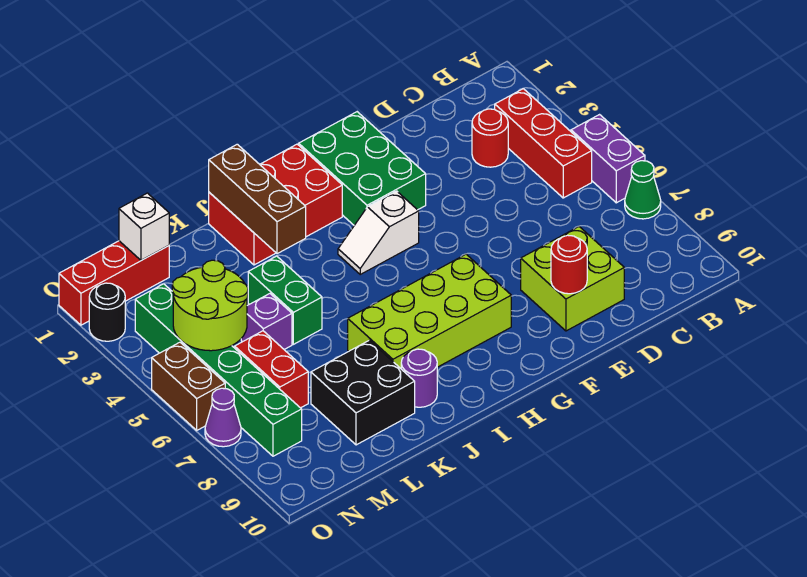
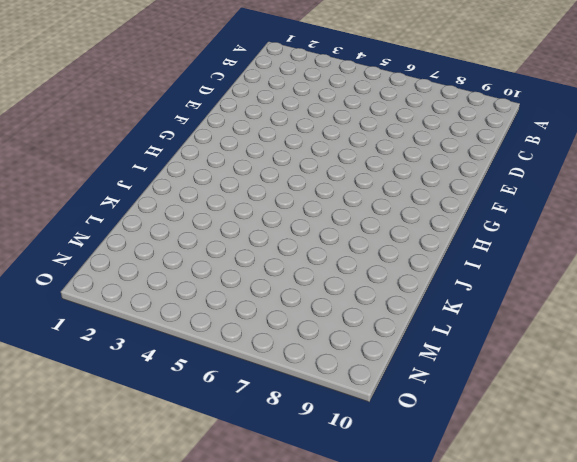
none -> purple brick A5:A6 level 1
none -> green cone A7 level 1
none -> red brick B3:B5 level 1

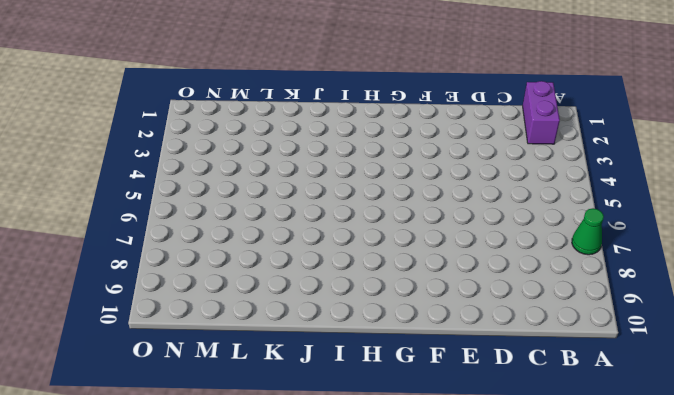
purple brick B1:B2 level 1 -> purple brick A5:A6 level 1
none -> red brick B3:B5 level 1
none -> red round brick C3 level 1
none -> lime brick D8:E9 level 1

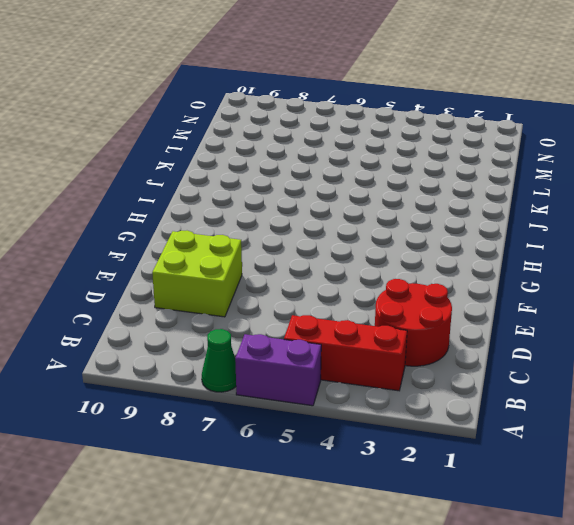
red round brick C2:D3 level 1 -> red round brick C3 level 1
none -> green brick F1:G3 level 1
none -> white slope G4:H4 level 1 top G
none -> lime brick G7:J8 level 1

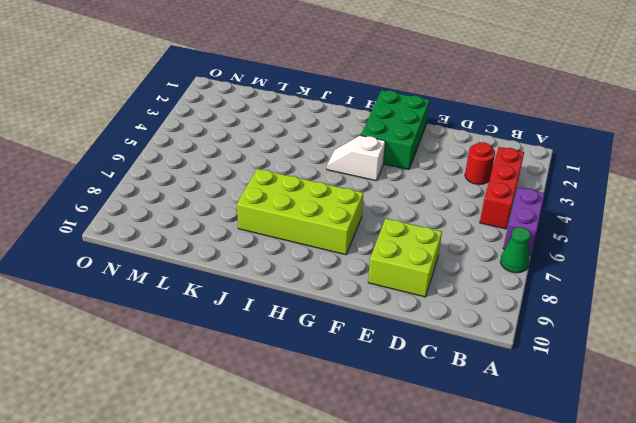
none -> red brick H1:J2 level 1
none -> purple round brick J9 level 1
none -> green brick K4:K5 level 1

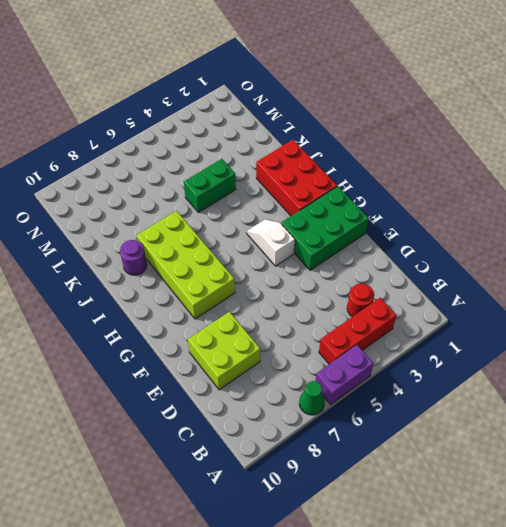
none -> black brick K8:L9 level 1
none -> purple brick L5 level 1
none -> red brick M1:O1 level 1

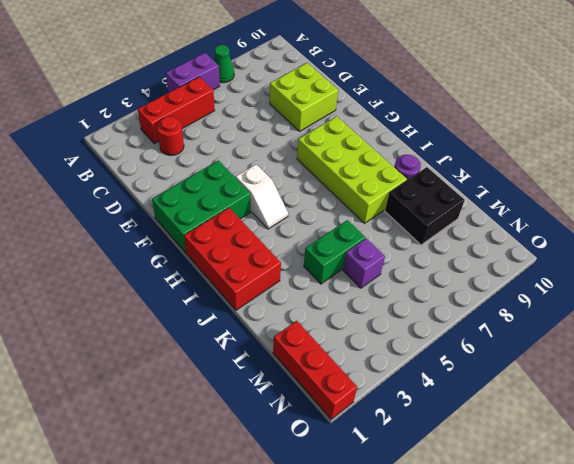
none -> red brick M6:M7 level 1
none -> green brick N3:N8 level 1
none -> black round brick O2 level 1

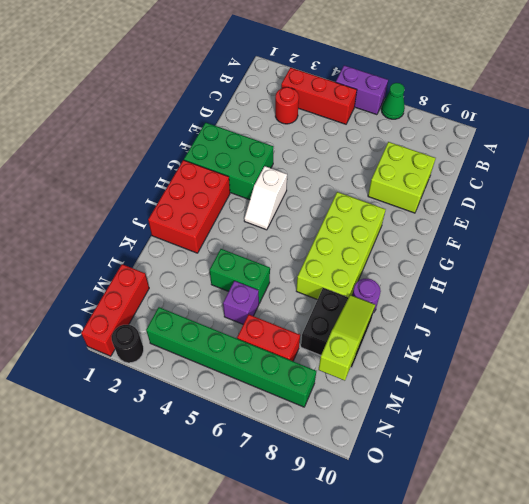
lime slope K9:M9 level 2 top M -> none
none -> brown brick O5:O6 level 1
none -> purple cone O7 level 1
none -> red round brick E9 level 2

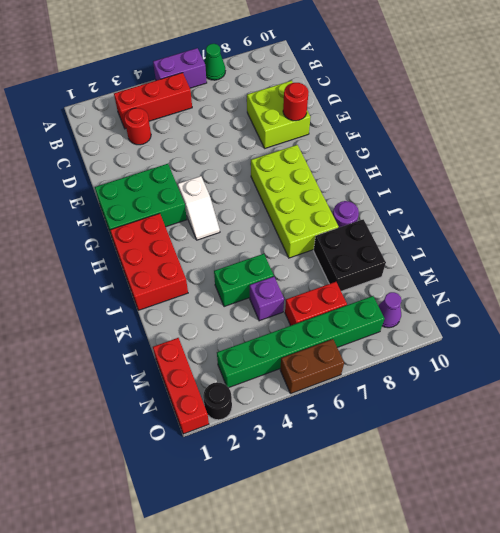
purple cone N9 level 1 -> purple cone O7 level 1
none -> brown brick J1:J3 level 2
none -> white brick M1 level 2
none -> lime round brick M4:N5 level 2

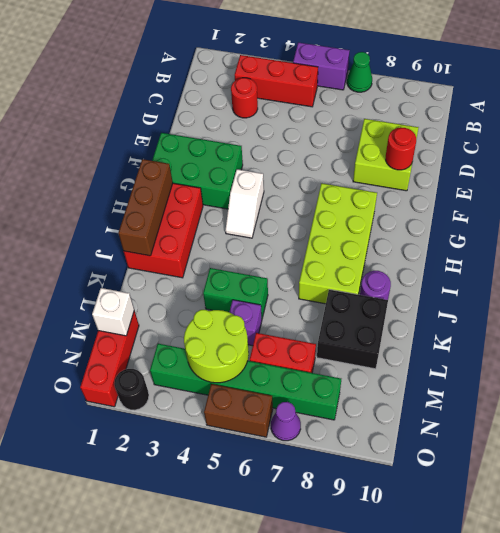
brown brick H1:J1 level 2 -> brown brick J1:J3 level 2

